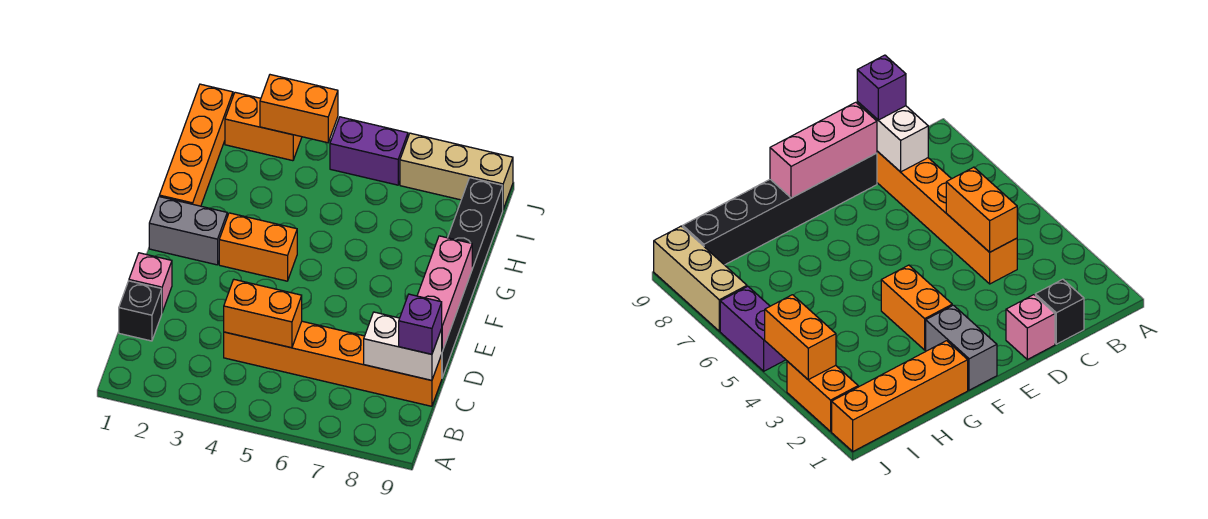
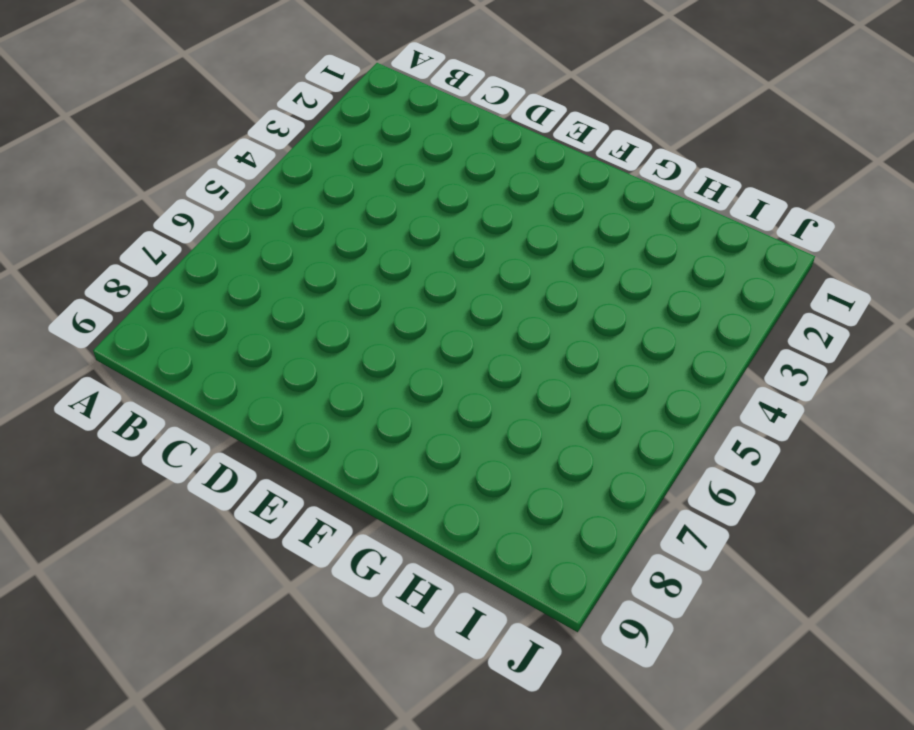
none -> black brick C1 level 1
none -> orange brick C4:C9 level 1
none -> pink brick D1 level 1

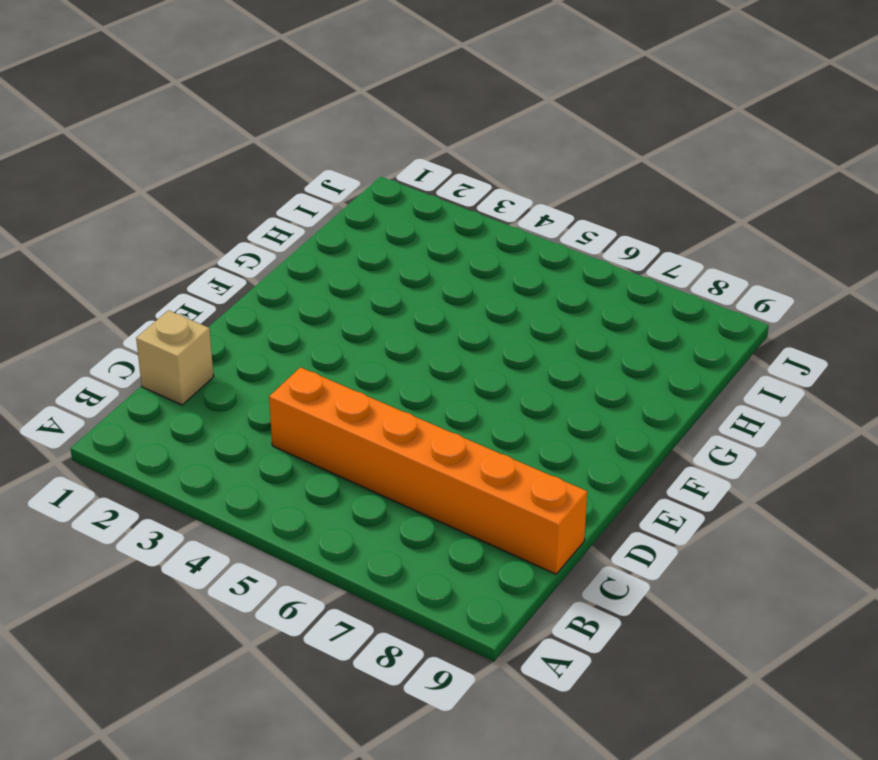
tan brick C1 level 1 -> black brick C1 level 1
none -> pink brick D1 level 1
none -> black brick D9:I9 level 1
none -> grey brick F1:F2 level 1

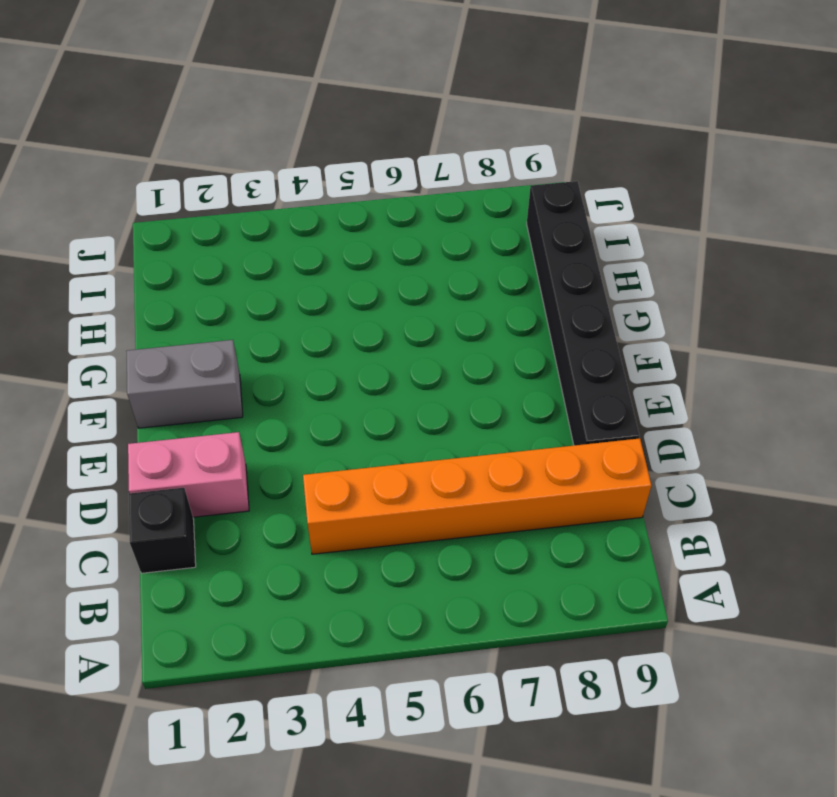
pink brick D1:D2 level 1 -> pink brick D1 level 1
none -> orange brick F3:F4 level 1
none -> orange brick G1:J1 level 1
none -> orange brick J2:J3 level 1

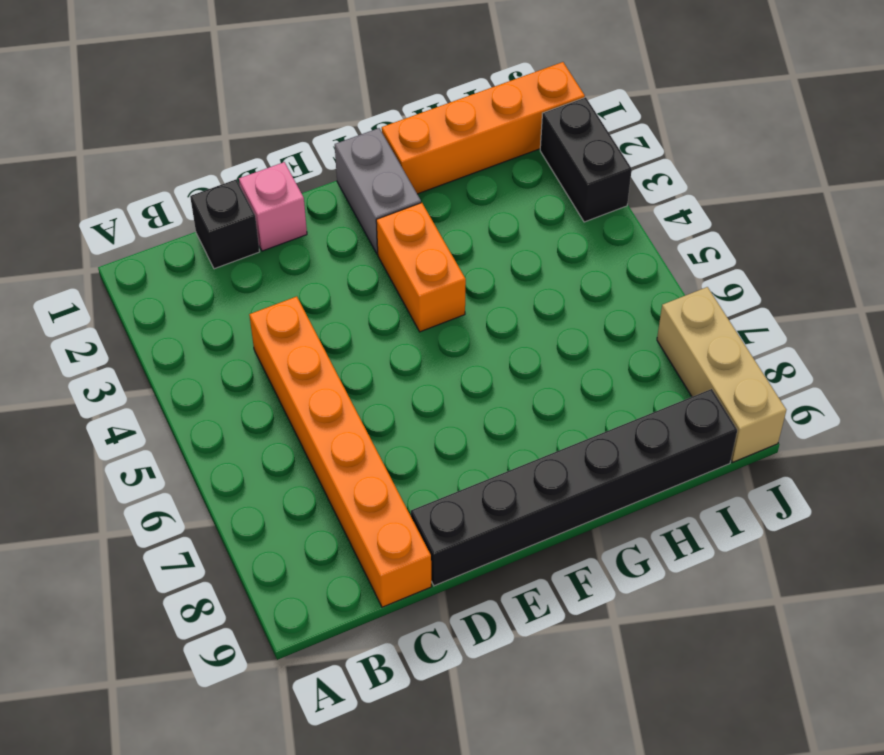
black brick J2:J3 level 1 -> orange brick J2:J3 level 1
none -> purple brick J5:J6 level 1
none -> orange brick C4:C5 level 2
none -> white brick C8:C9 level 2

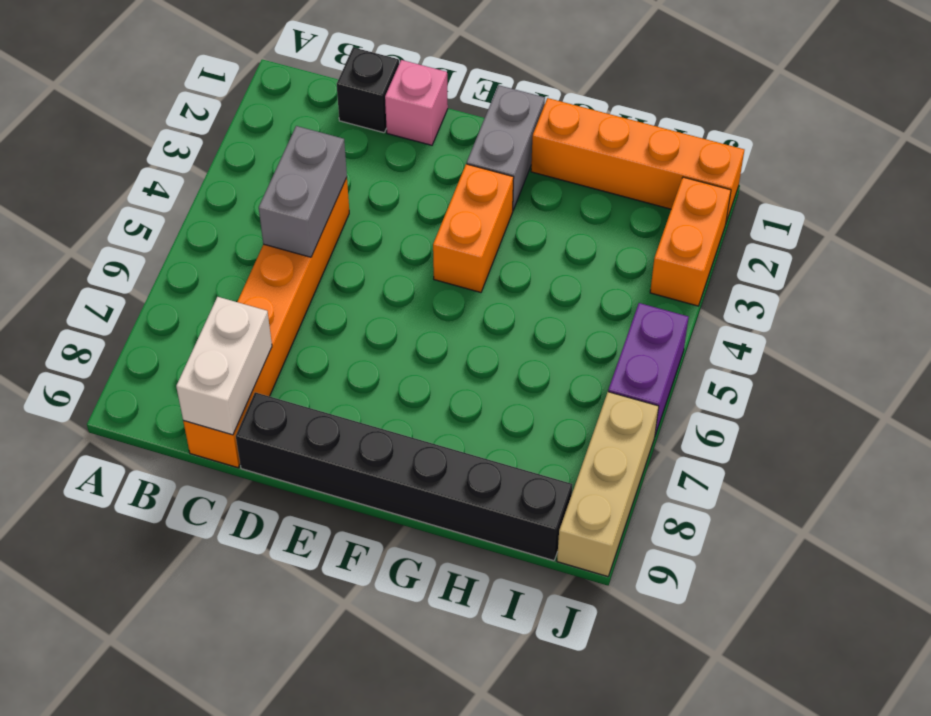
grey brick C4:C5 level 2 -> orange brick C4:C5 level 2
none -> pink brick D9:F9 level 2
none -> orange brick J3:J4 level 2
none -> purple brick C9 level 3

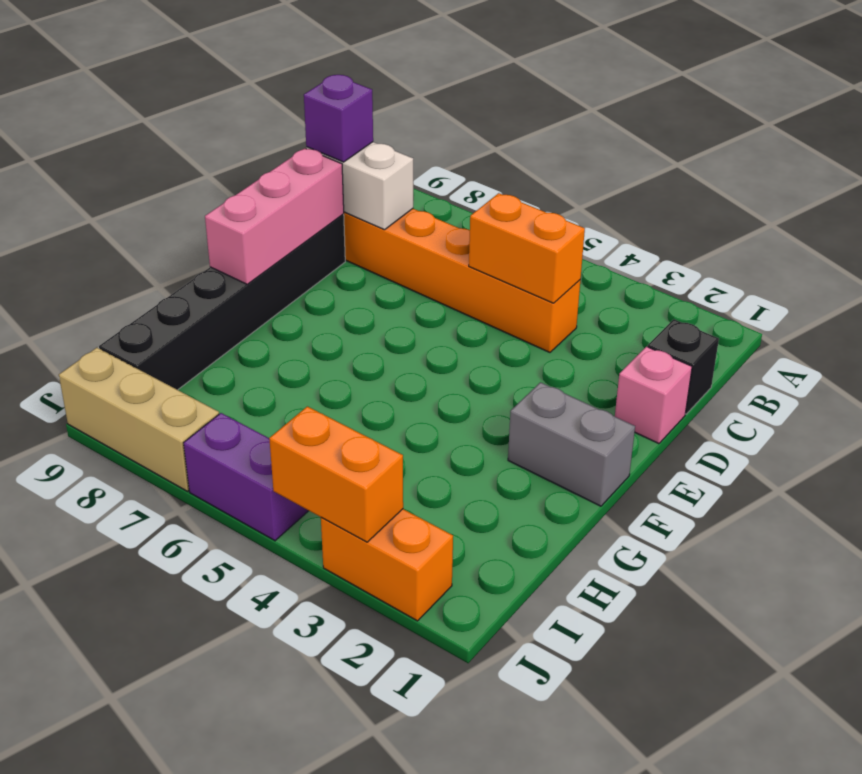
none -> orange brick F3:F4 level 1
none -> orange brick G1:J1 level 1

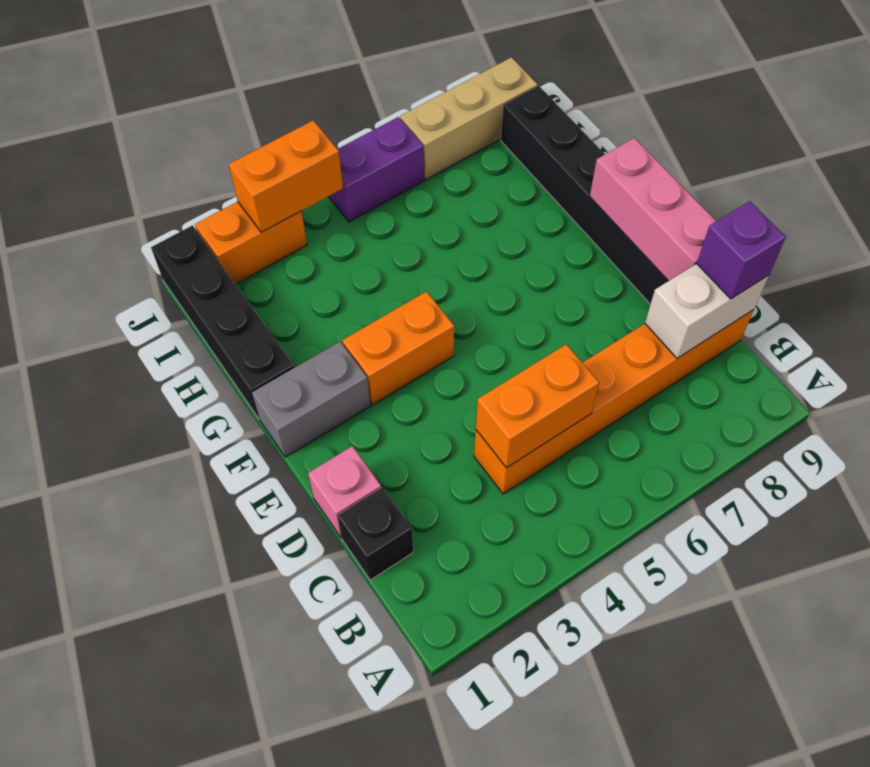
black brick G1:J1 level 1 -> orange brick G1:J1 level 1

